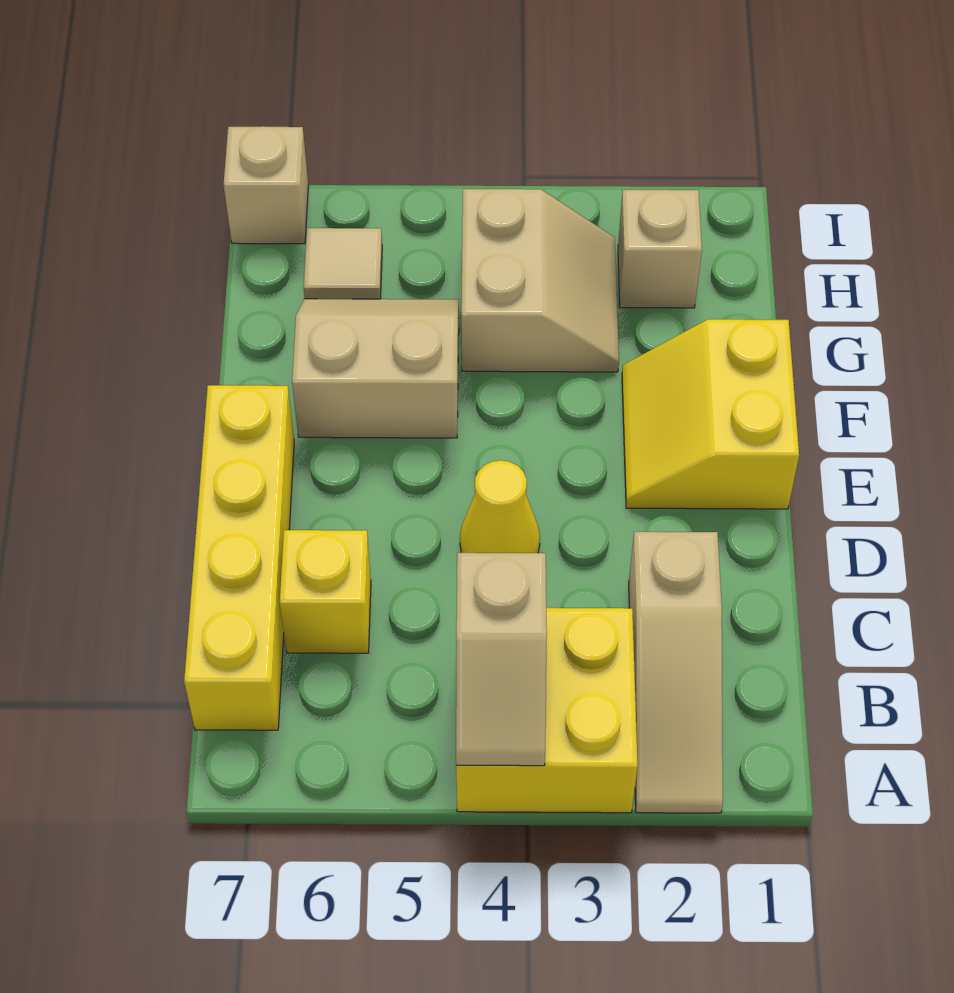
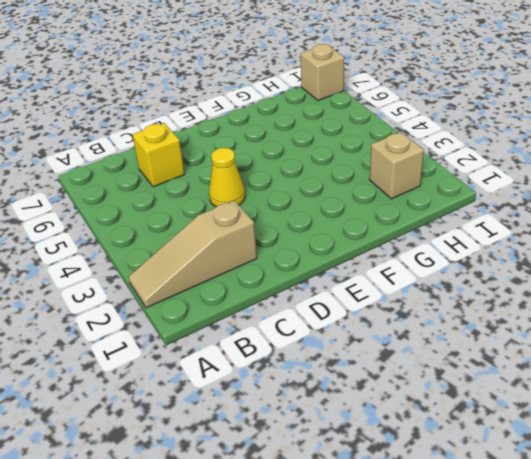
none -> yellow brick A3:B4 level 1
none -> yellow brick B7:E7 level 1
none -> yellow slope E1:F2 level 1 top 1

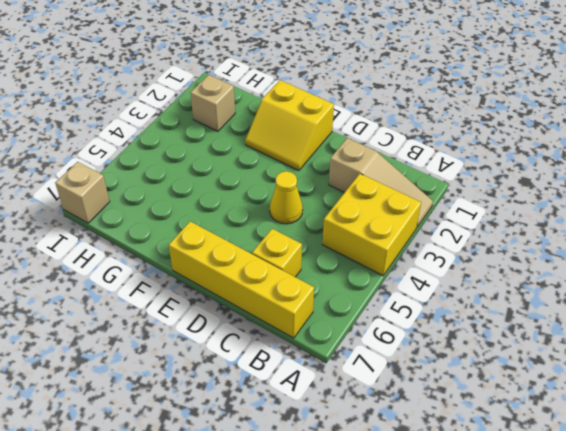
none -> tan slope F5:G6 level 1 top F
none -> tan slope G3:H4 level 1 top 4
none -> tan tile H6 level 1

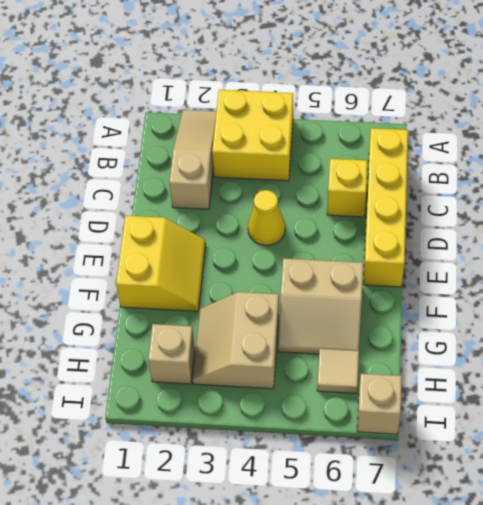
none -> tan slope A4:B4 level 2 top B

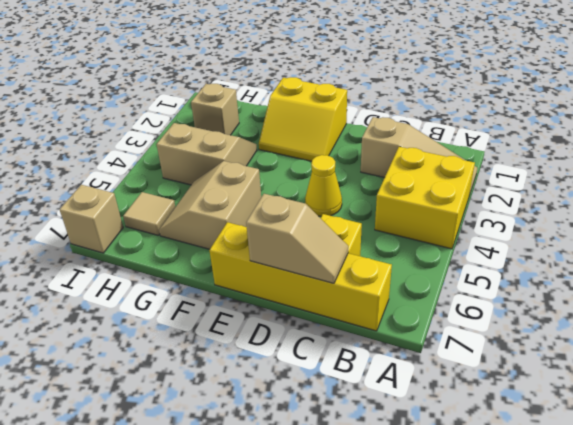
tan slope C7:D7 level 2 top D -> tan slope A4:B4 level 2 top B

